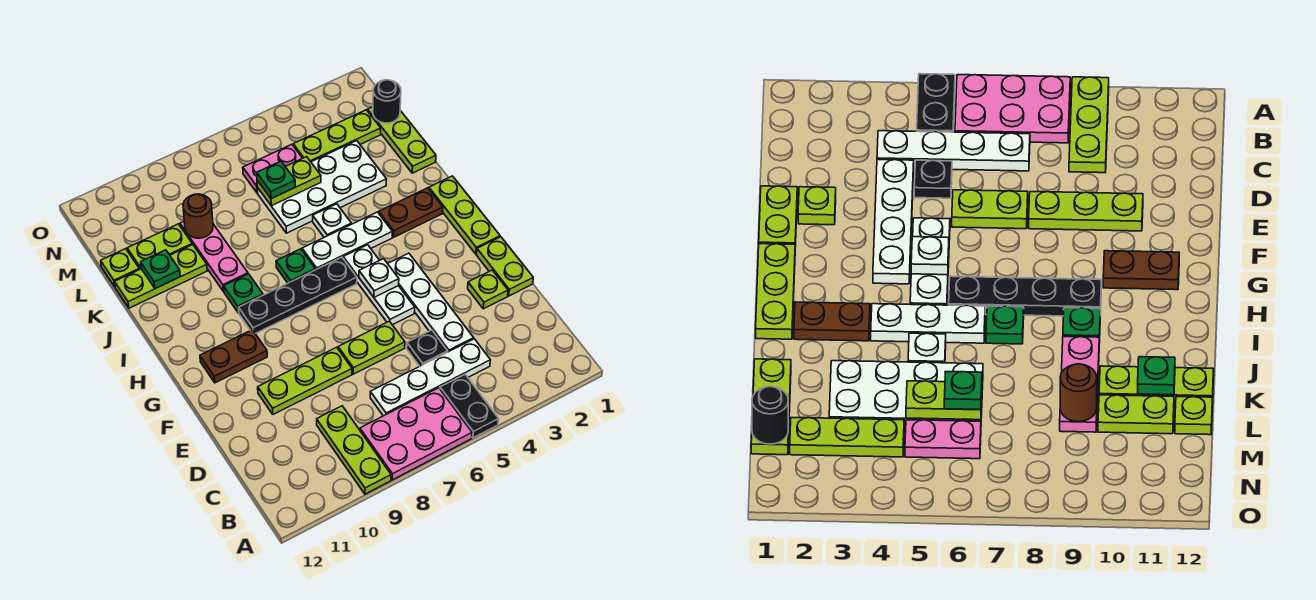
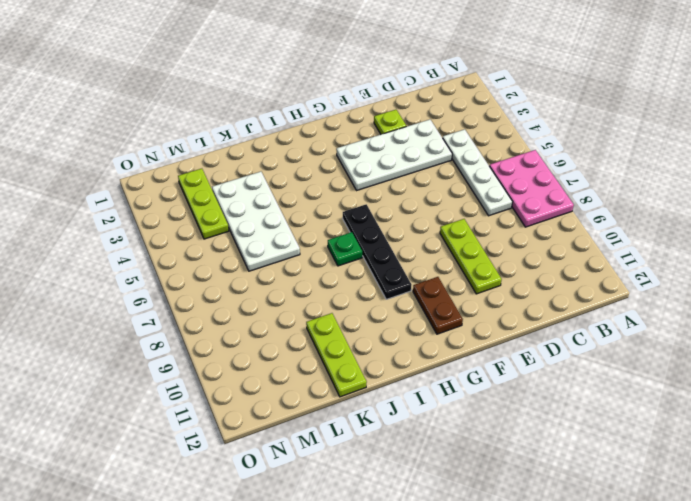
white plate D3:G4 level 1 -> white plate D4:G4 level 1
none -> black plate A5:B5 level 1
none -> lime plate A9:C9 level 1
none -> black plate D5 level 1
none -> lime plate E1:F1 level 1

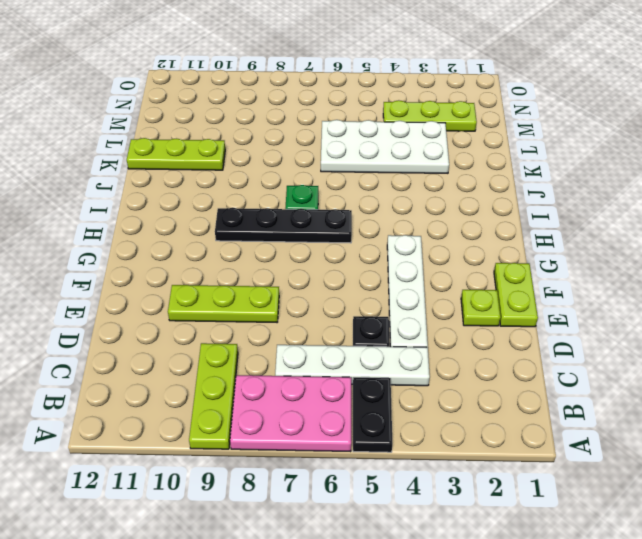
none -> lime plate E6:E7 level 1
none -> white plate F5:H5 level 1
none -> lime plate G1:I1 level 1
none -> brown plate G10:G11 level 1

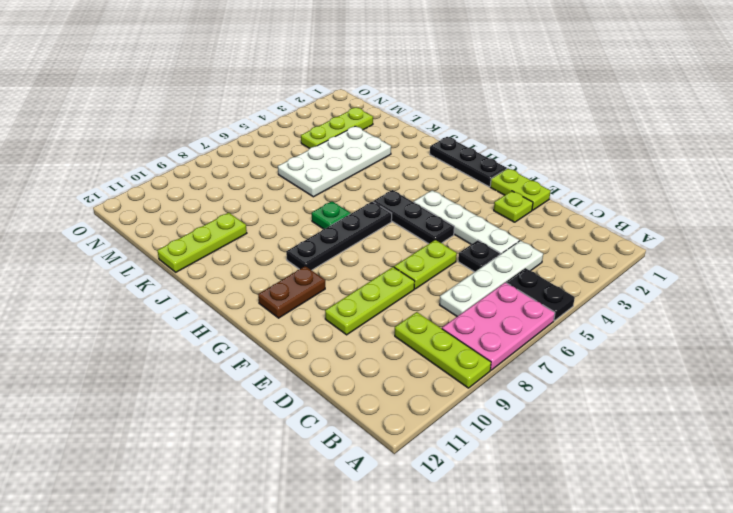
black plate F5:H5 level 1 -> white plate F5:H5 level 1
black plate G1:I1 level 1 -> lime plate G1:I1 level 1
none -> brown plate I2:I3 level 1
none -> white plate I4:I6 level 1
none -> green plate I9 level 1
none -> white plate J5 level 1

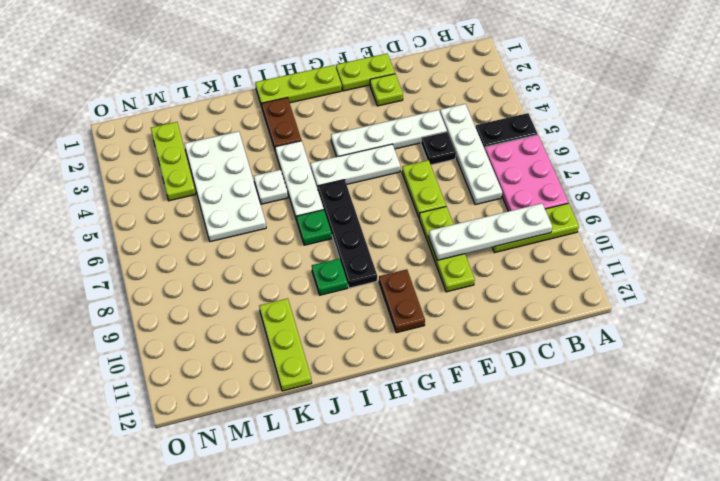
white plate B9:E9 level 2 -> none
none -> pink plate J9:L9 level 1
none -> lime plate K1:M1 level 1
none -> lime plate L10:L11 level 1
none -> lime plate L12 level 1

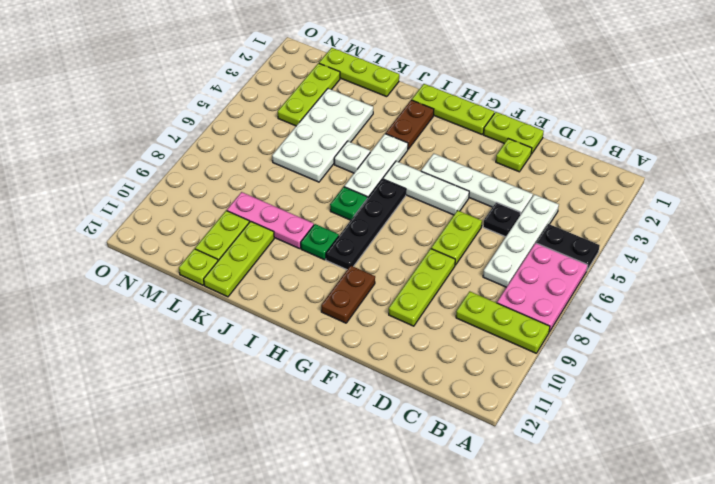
none -> pink plate M5:M6 level 1
none -> white plate G5 level 2
none -> green plate K11 level 2
none -> lime plate L5:L6 level 2

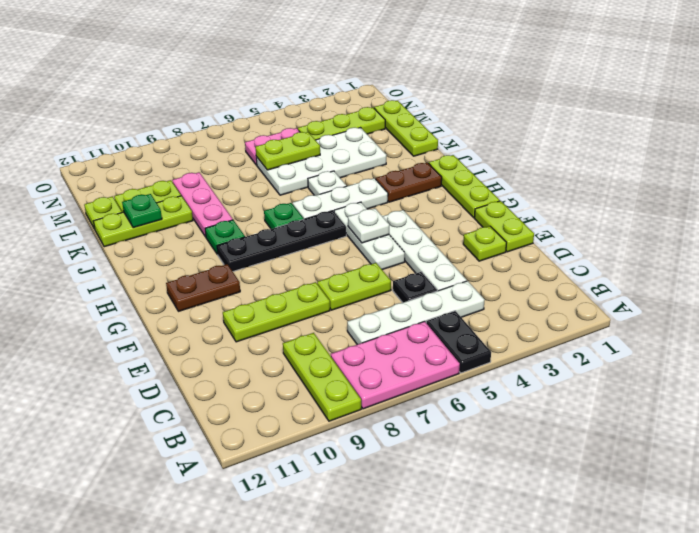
none -> brown round brick L9 level 2
none -> black round brick M1 level 2
none -> green plate L6 level 3

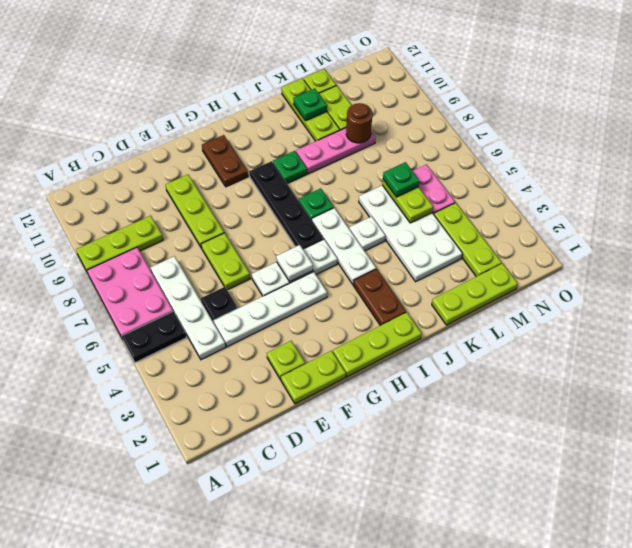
none -> black round brick M1 level 2

